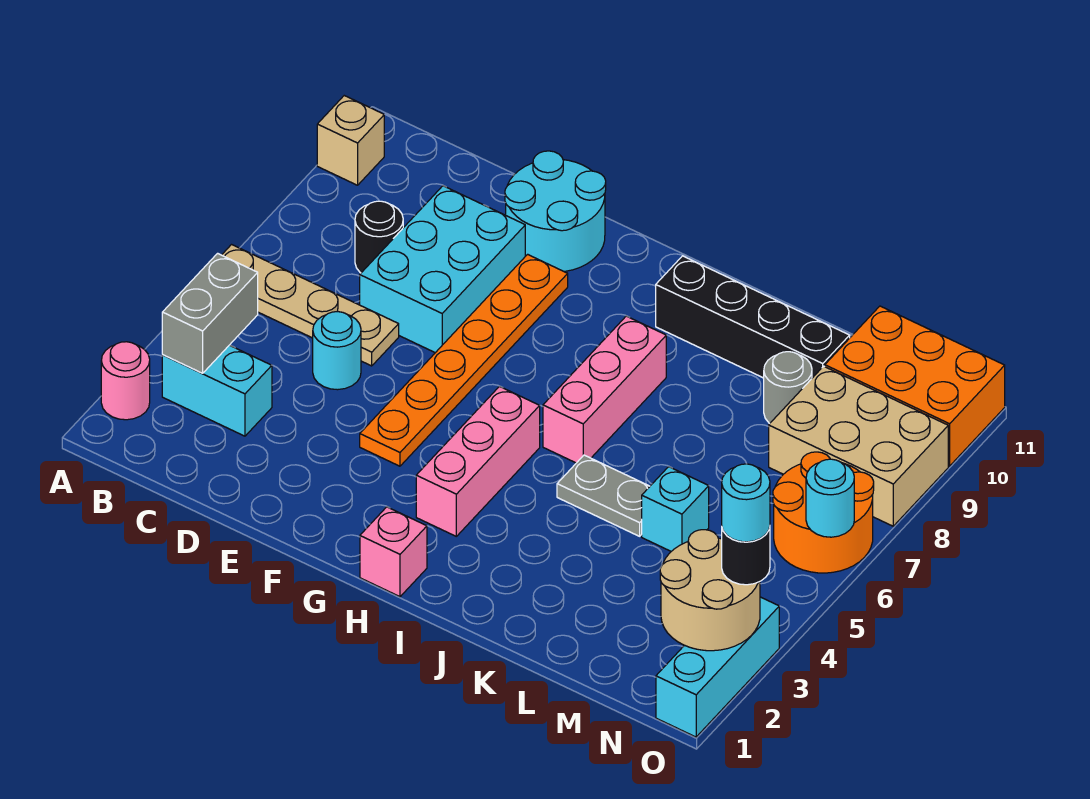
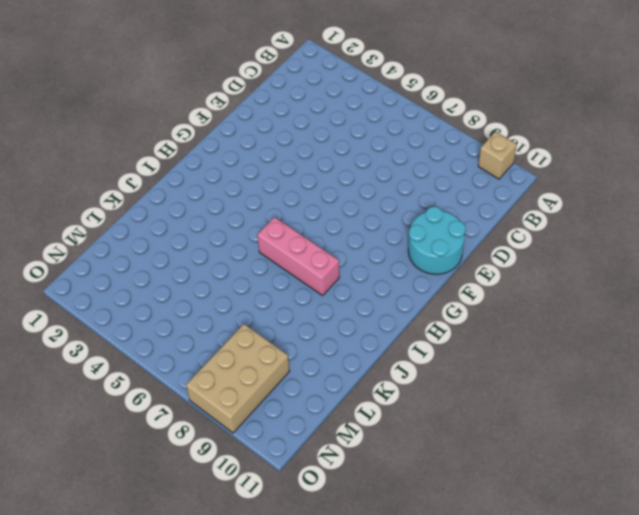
none -> pink round brick A2 level 1
none -> tan plate A6:D6 level 1
none -> cyan brick B3:C3 level 1

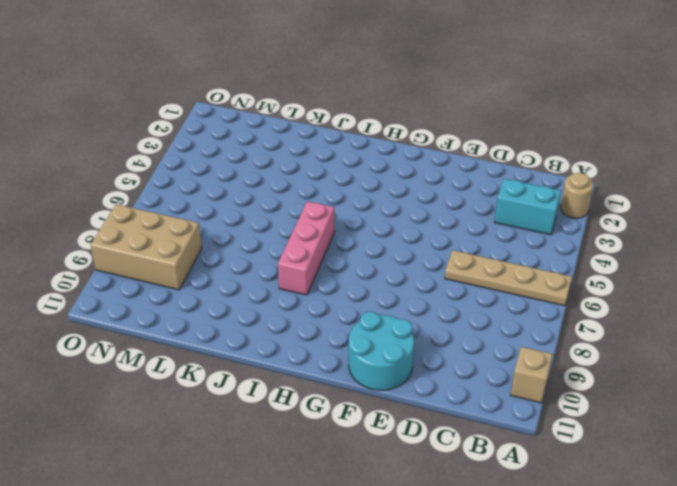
tan round brick A2 level 1 -> pink round brick A2 level 1
none -> black round brick C8 level 1
none -> cyan round brick D5 level 1
none -> cyan brick D7:E9 level 1

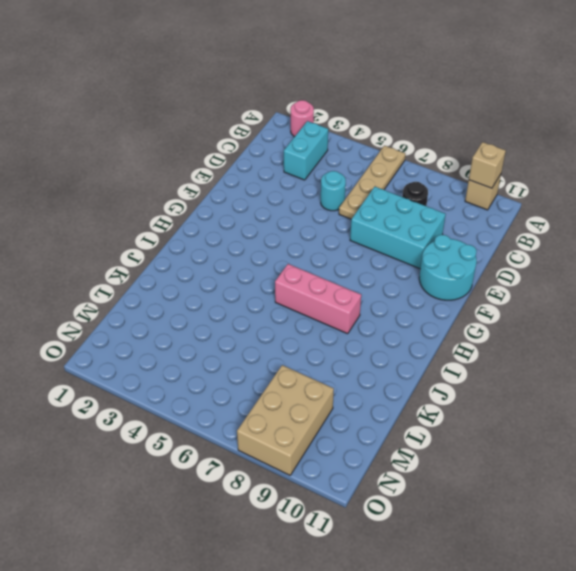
tan brick A10 level 2 -> none
none -> orange plate F4:F9 level 1
none -> pink brick H1 level 1
none -> pink brick H3:H5 level 1

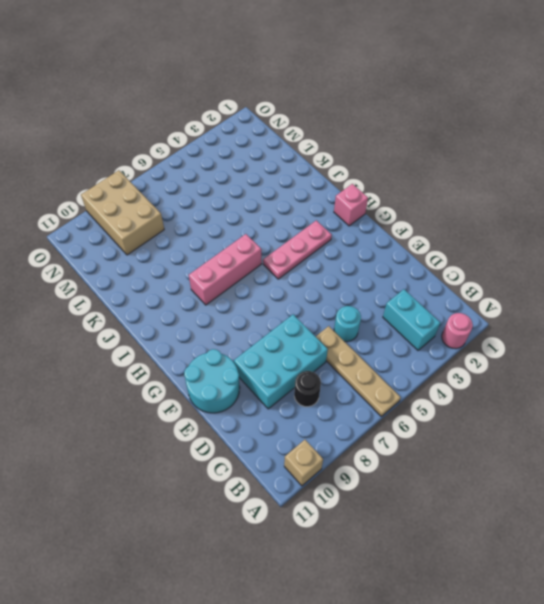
pink plate H3:H5 level 1 -> pink brick H3:H5 level 1
none -> orange plate F4:F9 level 1
none -> black brick I10:L10 level 1
none -> grey plate J5:K5 level 1

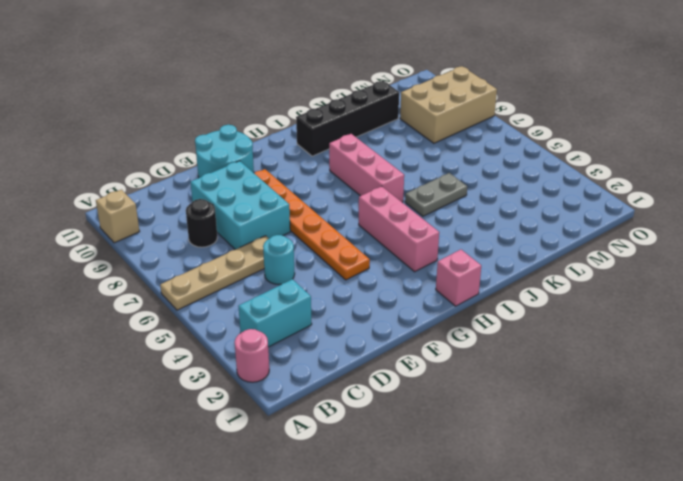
none -> cyan brick L5 level 1
none -> grey round brick L9 level 1
none -> orange brick M10:O11 level 1

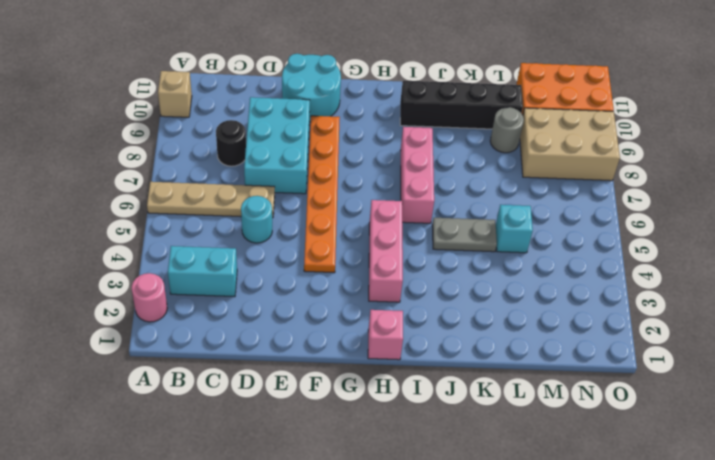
none -> orange round brick N6:O7 level 1
none -> cyan brick O1:O3 level 1
none -> grey brick B3:B4 level 2

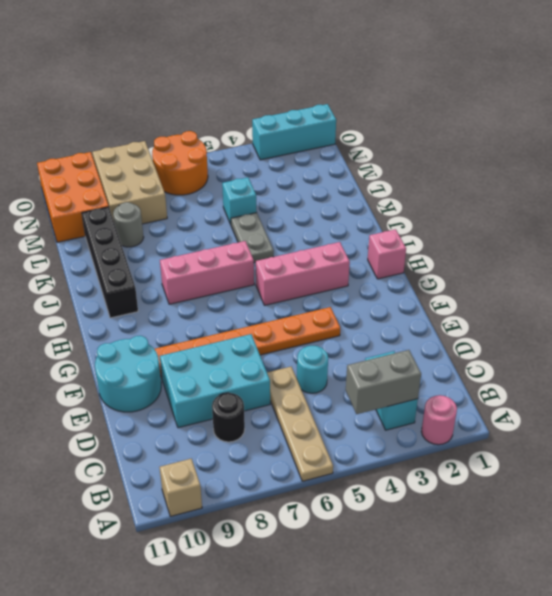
none -> tan round brick N2:O3 level 2
none -> cyan round brick O6 level 2
none -> black round brick O3 level 3

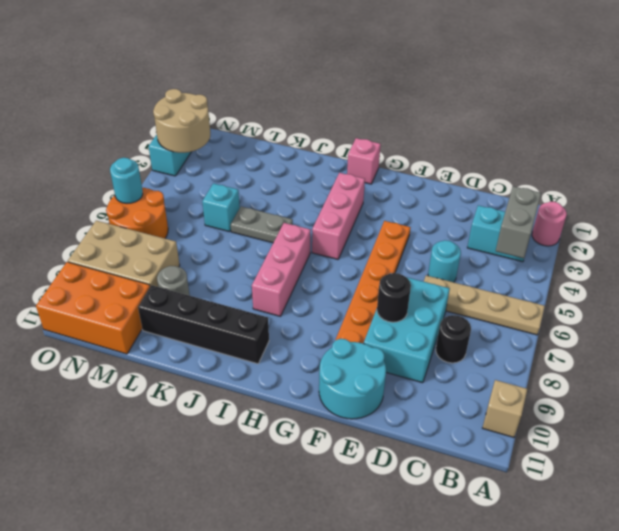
black round brick E8 level 2 -> black round brick O3 level 3
none -> cyan round brick O3 level 4

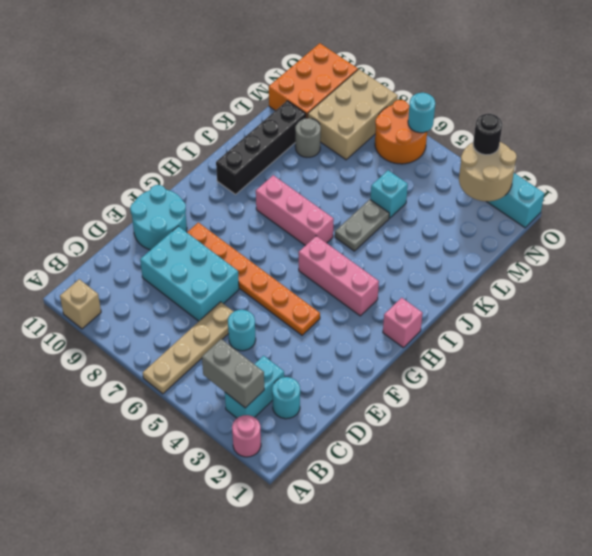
cyan round brick C2 level 1 -> cyan round brick O3 level 4
none -> black round brick C8 level 1

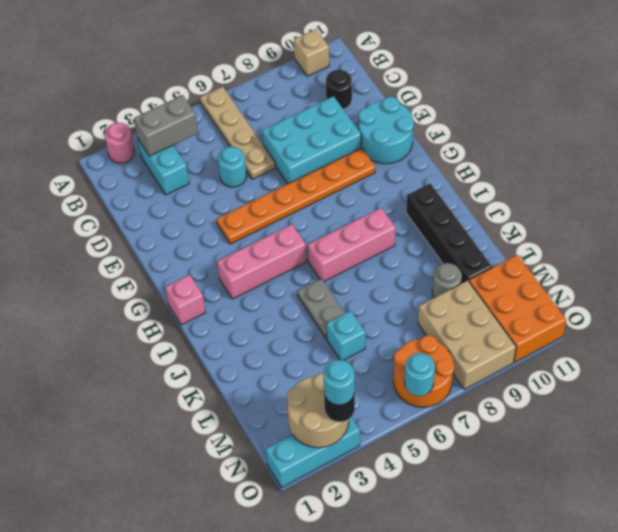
black round brick C10 level 1 -> black round brick C8 level 1

